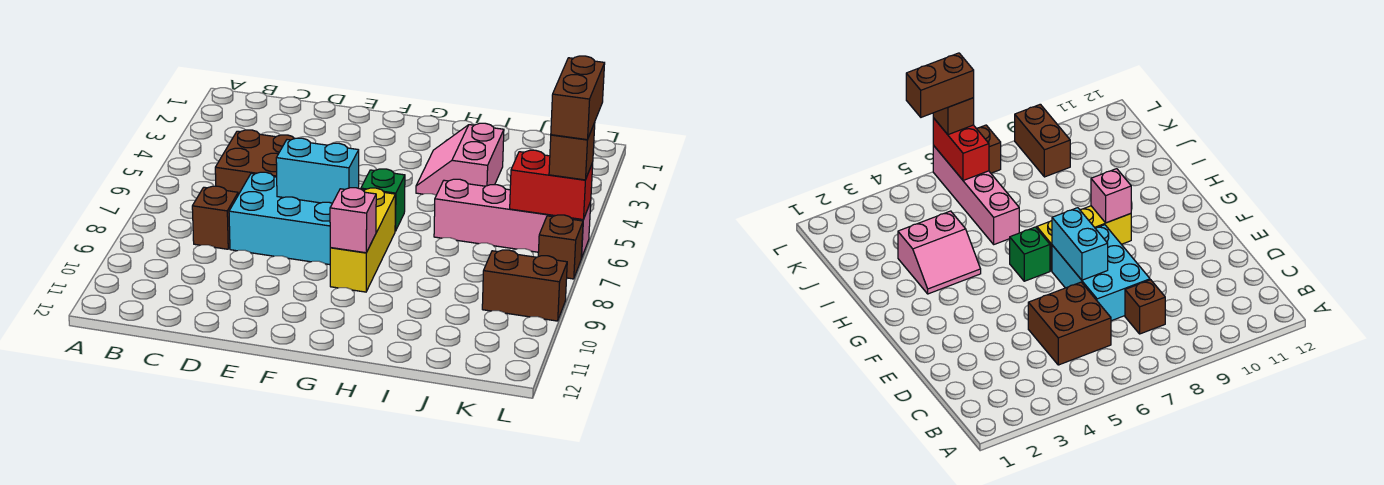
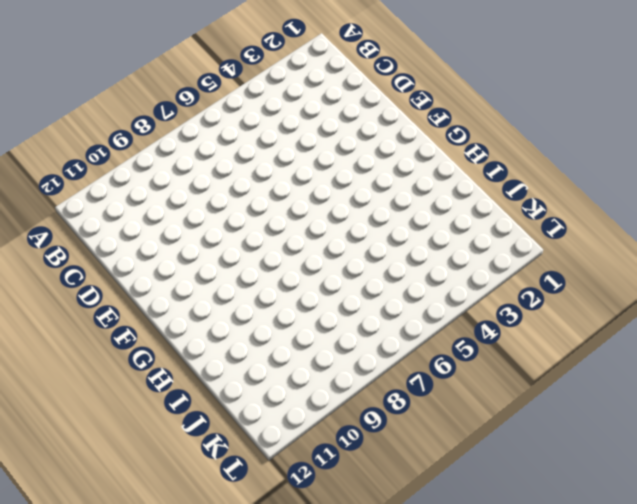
none -> brown brick C5:D6 level 1
none -> brown brick C8 level 1
none -> cyan brick D7:F8 level 1

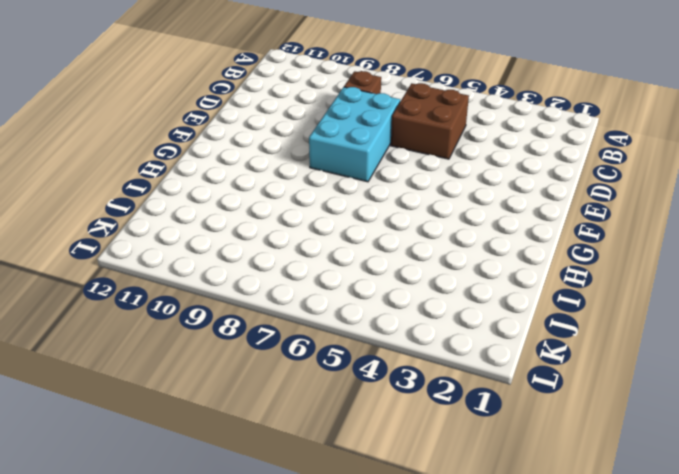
none -> green brick G6 level 1
none -> yellow brick G7:G9 level 1
none -> pink slope H3:I4 level 1 top I

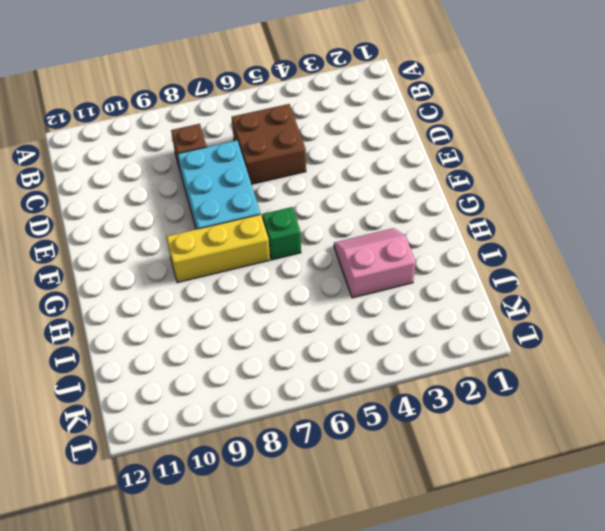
none -> pink brick I6:L6 level 1
none -> brown brick K9:L9 level 1
none -> brown brick L7 level 1

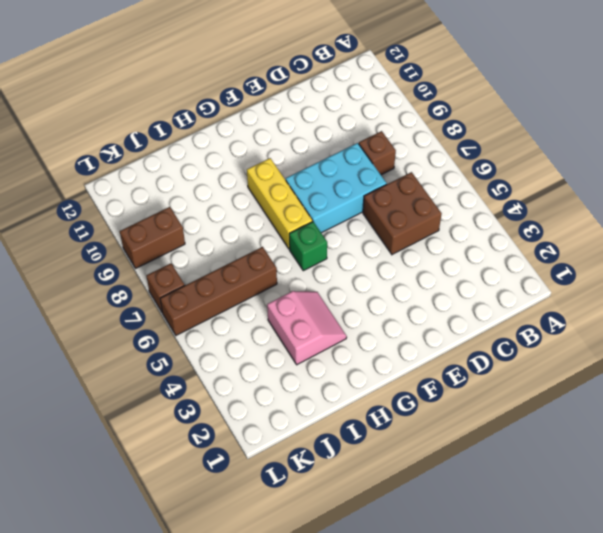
brown brick I6:L6 level 1 -> pink brick I6:L6 level 1
none -> cyan brick E7:F7 level 2
none -> pink brick G9 level 2
none -> red brick K6:L6 level 2

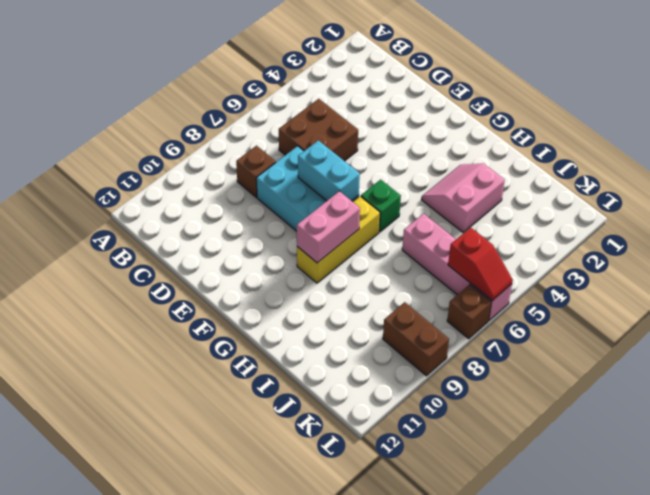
pink brick G8:G9 level 2 -> pink brick G9 level 2
red slope K6:L6 level 2 top K -> red brick K6:L6 level 2
none -> brown brick L6 level 3
none -> brown brick L5:L6 level 4

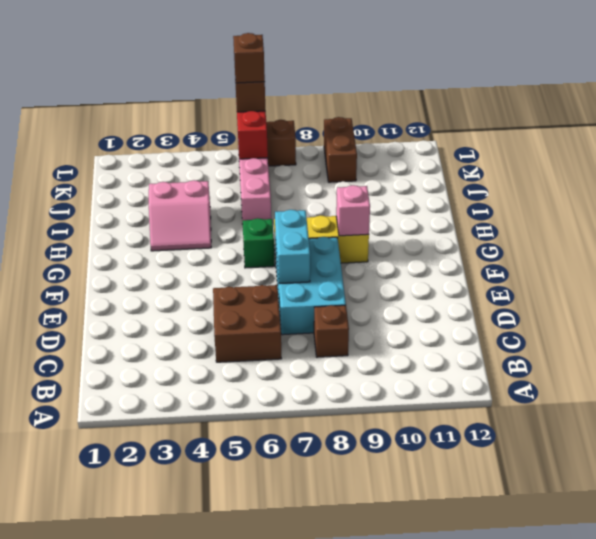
brown brick L6 level 4 -> brown brick L5:L6 level 4

